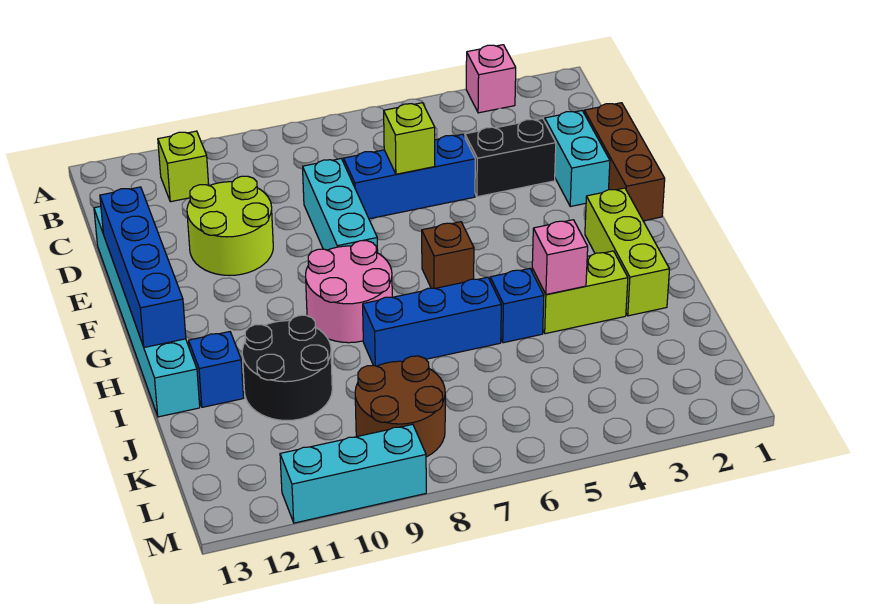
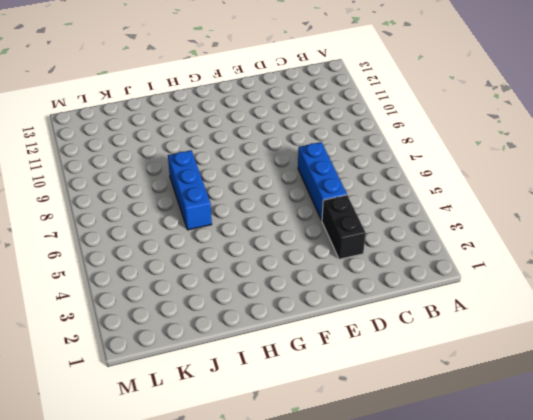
none -> pink brick A3 level 1
none -> lime brick B11 level 1
none -> brown brick D1:F1 level 1

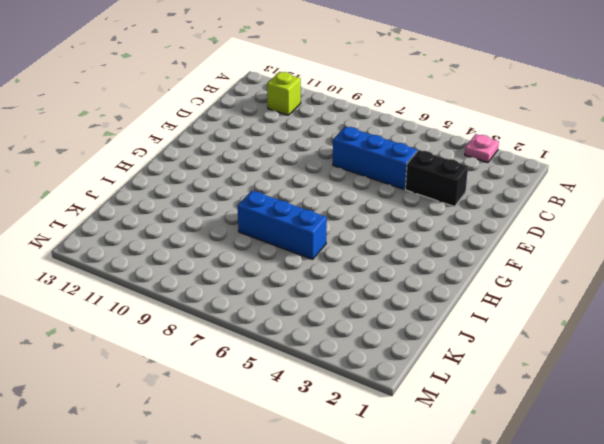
pink plate A3 level 1 -> pink brick A3 level 1
none -> brown brick D1:F1 level 1
none -> cyan brick D2:E2 level 1
none -> cyan brick D8:F8 level 1

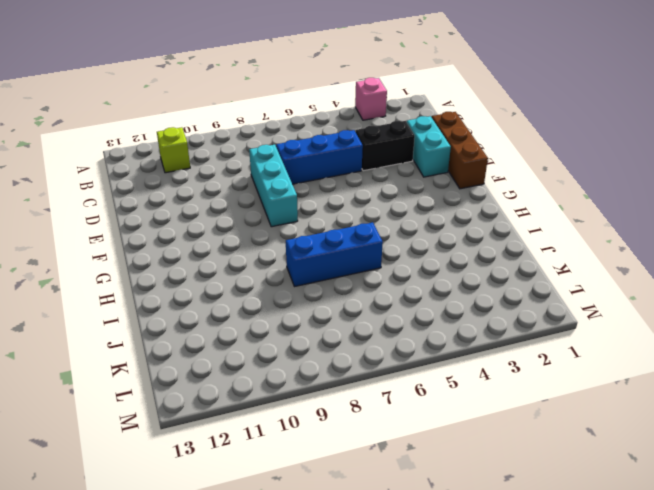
none -> lime round brick D10:E11 level 1
none -> cyan brick D13:I13 level 1
none -> lime brick G2:I2 level 1

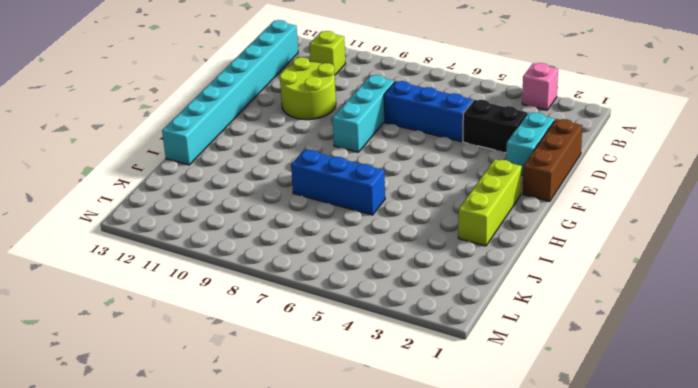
cyan brick B13:I13 level 1 -> cyan brick D13:I13 level 1
none -> brown brick G6 level 1
none -> pink round brick G8:H9 level 1
none -> lime brick I3:I4 level 1

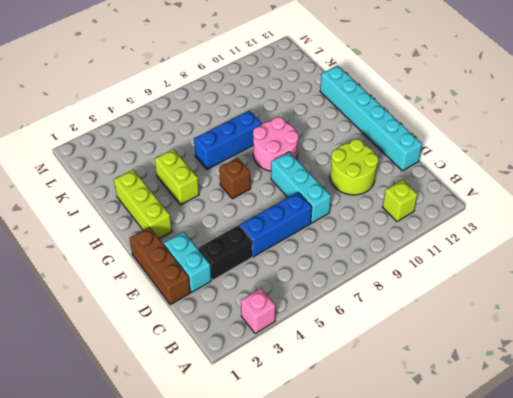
lime brick H4:I4 level 1 -> lime brick I3:I4 level 1
none -> blue brick I5 level 1
none -> black round brick I10:J11 level 1
none -> blue brick I12 level 1

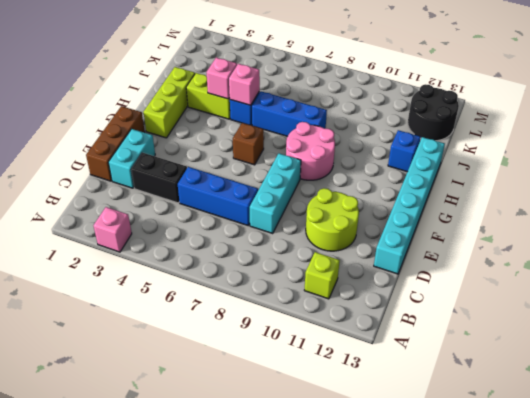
pink brick I5 level 2 -> none
black round brick K12:L13 level 1 -> black round brick I10:J11 level 1
none -> brown round brick K8:L9 level 1
none -> cyan brick M9:M11 level 1
none -> lime brick D6 level 2

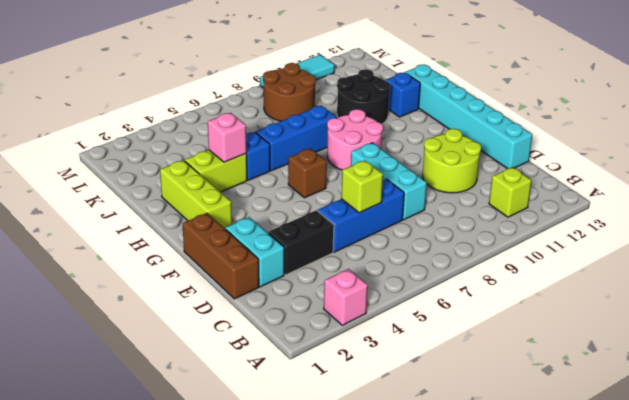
cyan tile M9:M11 level 1 -> cyan brick M9:M11 level 1
none -> blue brick E13:H13 level 2

